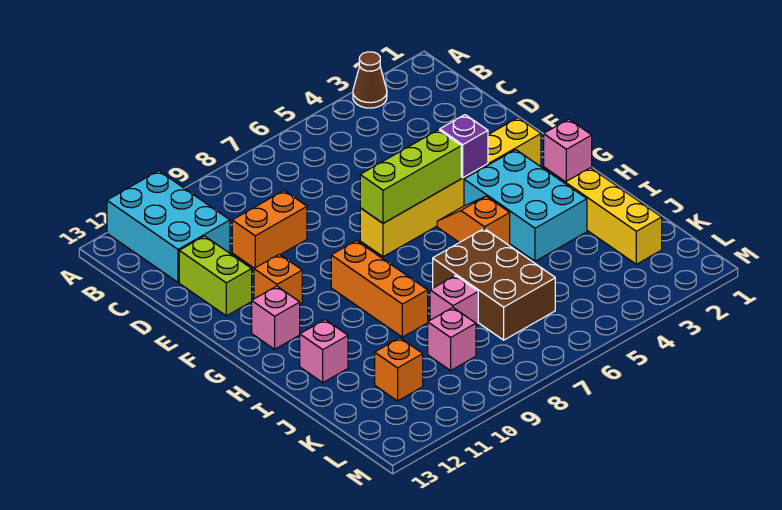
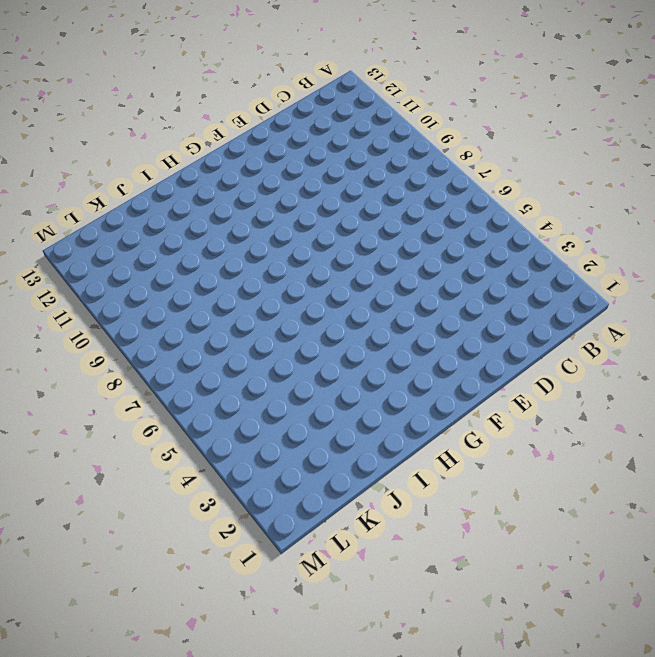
none -> brown cone A3 level 1
none -> cyan brick A11:C12 level 1
none -> orange brick D9:D10 level 1

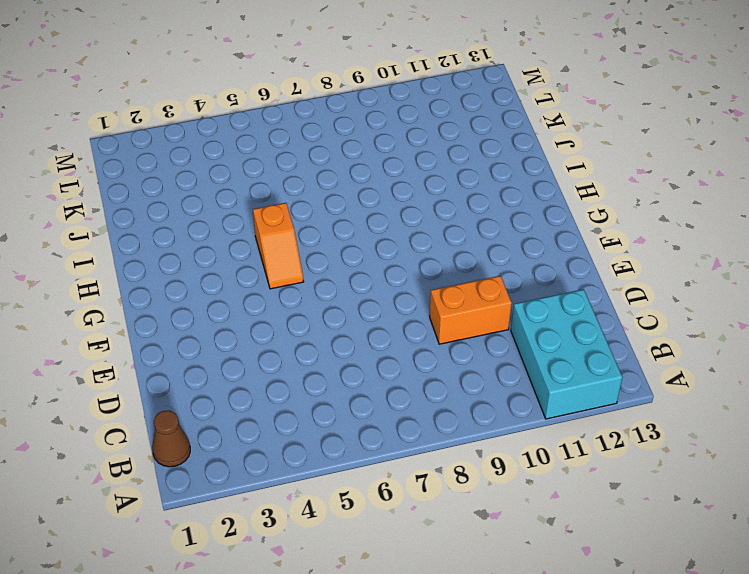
brown cone B1 level 1 -> brown cone A3 level 1
none -> lime brick D12:E12 level 1
none -> yellow brick F2:F7 level 1
none -> orange brick F11 level 1

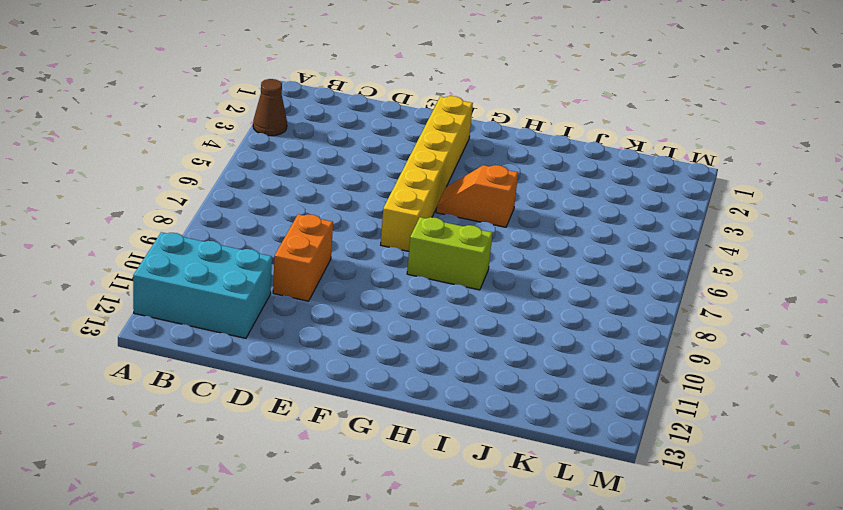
lime brick G8:H8 level 1 -> lime brick D12:E12 level 1
none -> orange brick F11 level 1
none -> pink brick G1 level 1
none -> cyan brick G3:I4 level 1

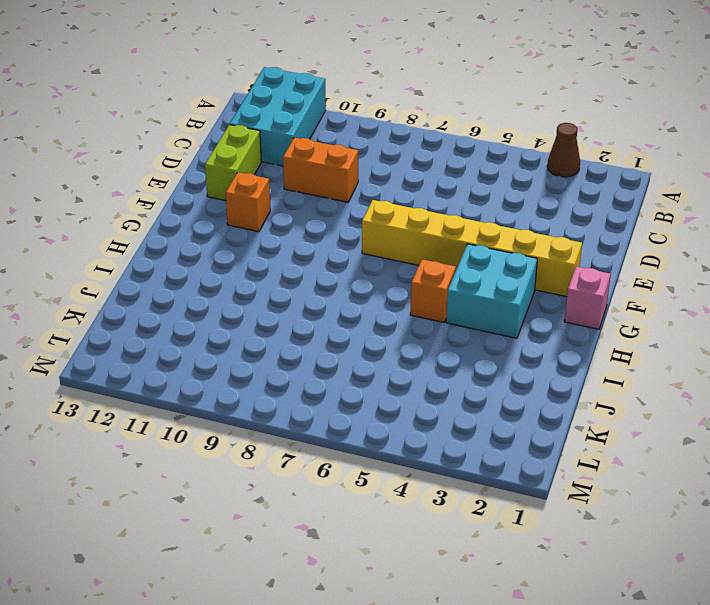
cyan brick G3:H4 level 1 -> cyan brick G3:I4 level 1
none -> orange brick G9:I9 level 1
none -> pink brick G12 level 1
none -> yellow brick I2:K2 level 1

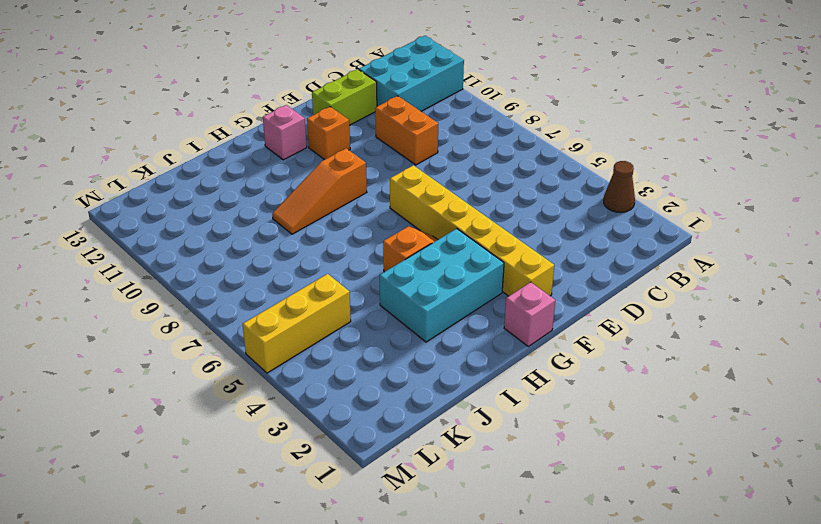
orange slope G9:I9 level 1 top G -> orange brick G9:I9 level 1
yellow brick K5:M5 level 1 -> yellow brick I2:K2 level 1
none -> brown brick I6:K7 level 1
none -> pink brick I12 level 1
none -> pink brick J8 level 1

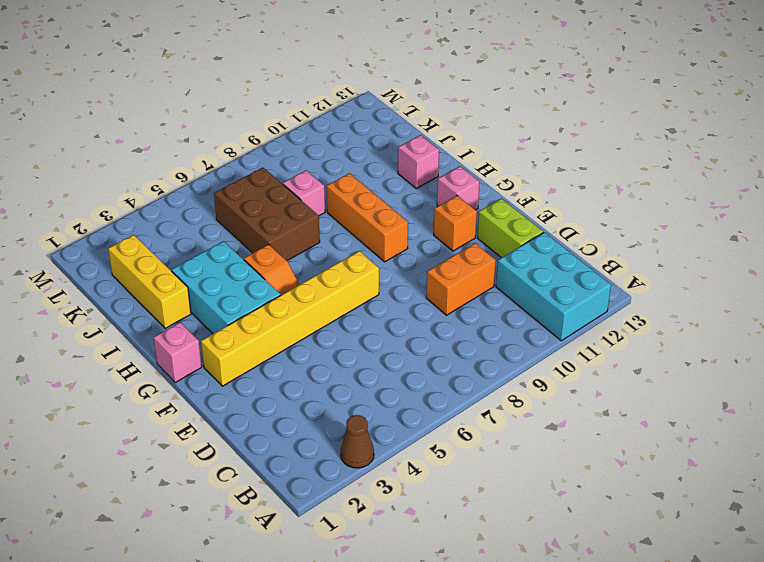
none -> pink brick K9 level 1
none -> orange brick K11 level 1
none -> purple brick F4 level 2

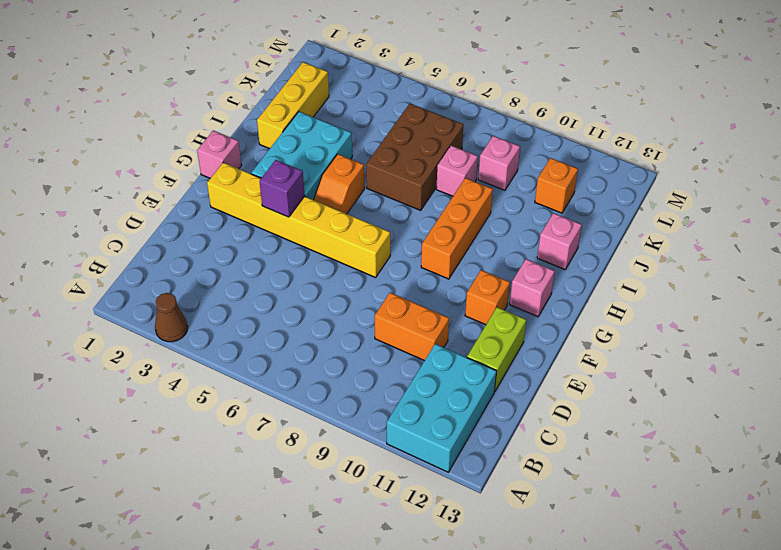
none -> lime brick F5:F7 level 2

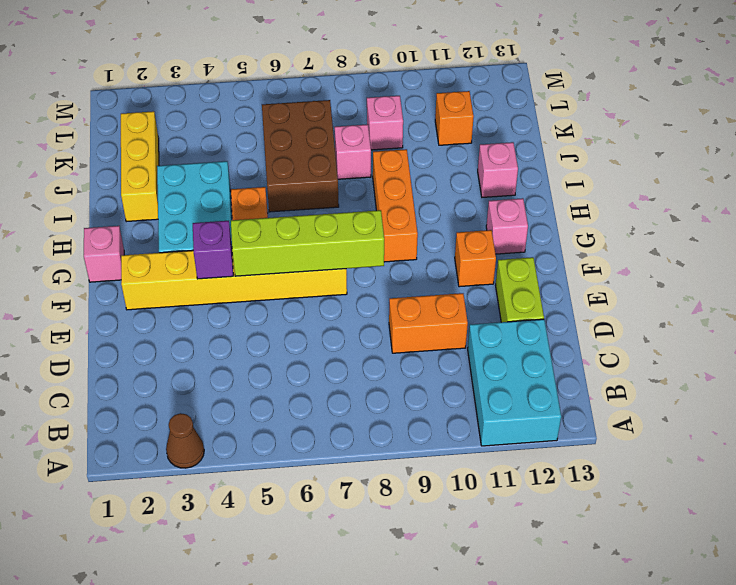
lime brick F5:F8 level 2 -> lime brick F5:F7 level 2

